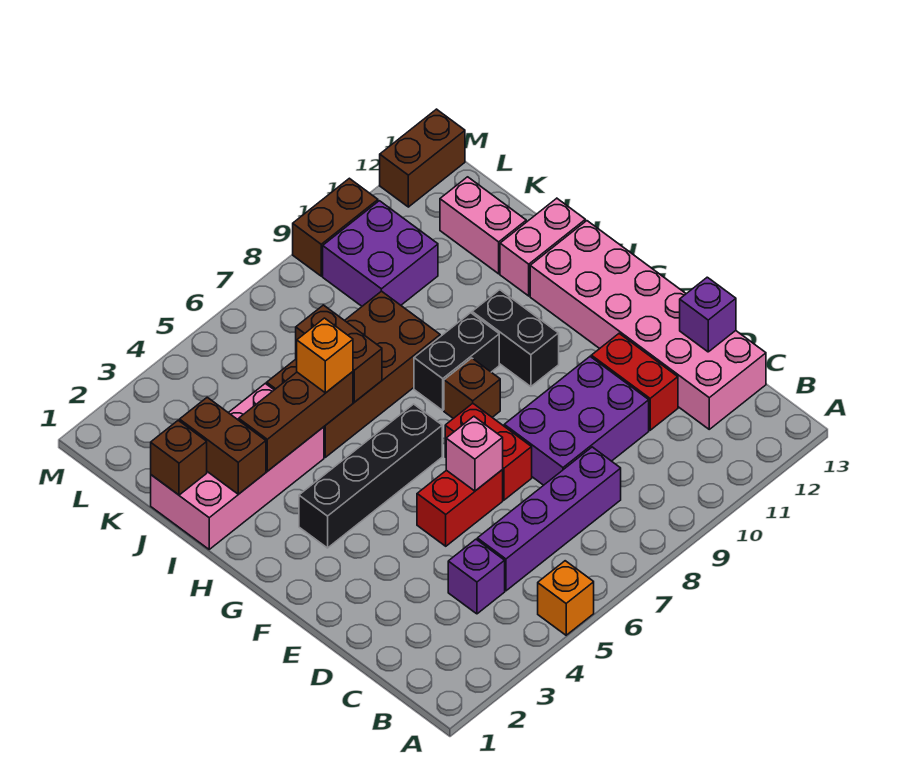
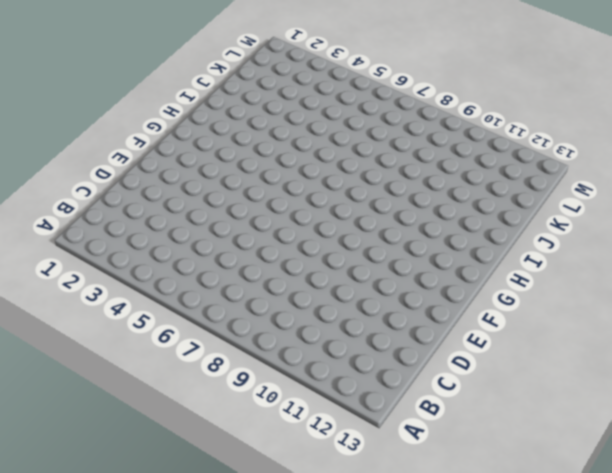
none -> orange brick A5 level 1
none -> purple brick C4 level 1
none -> purple brick C5:C8 level 1

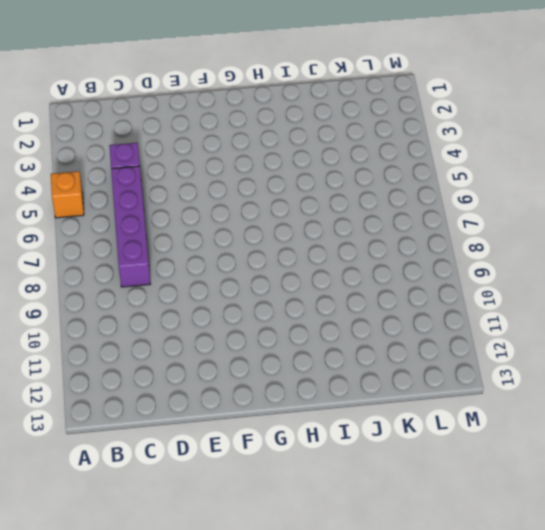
none -> pink brick C12:H13 level 1
none -> purple brick D8:E10 level 1
none -> red brick D11:E11 level 1

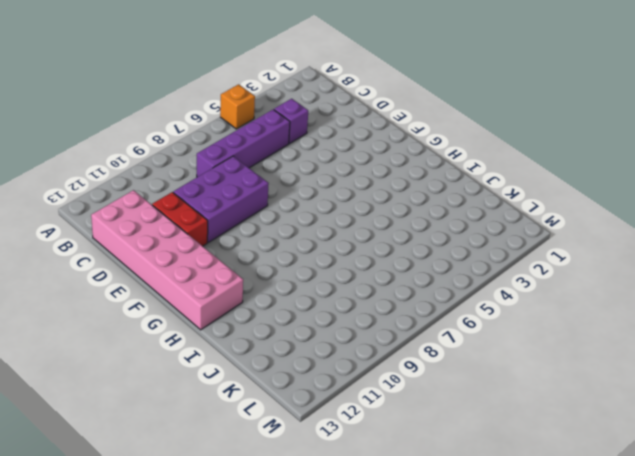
none -> red brick E5:E6 level 1
none -> red brick E7:F7 level 1
none -> black brick G3:G6 level 1

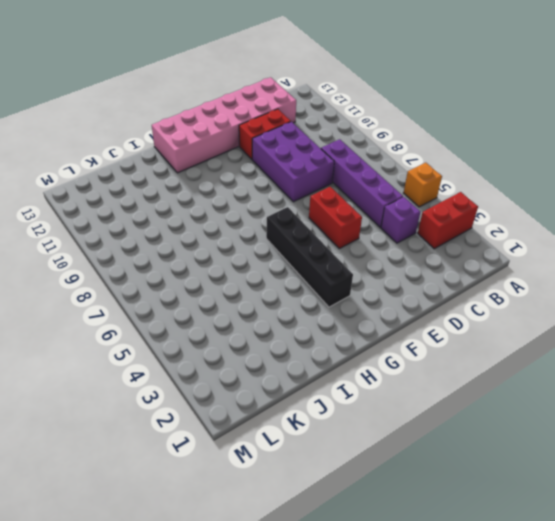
red brick A3:B3 level 1 -> red brick E7:F7 level 1
none -> brown brick G8 level 1
none -> black brick G10:H10 level 1
none -> black brick H8:H9 level 1

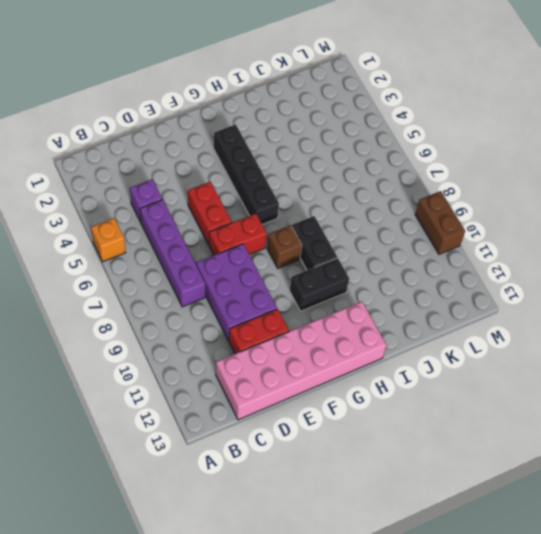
none -> pink brick I1:J4 level 1
none -> brown brick I5:J8 level 1
none -> pink brick I12:I13 level 1

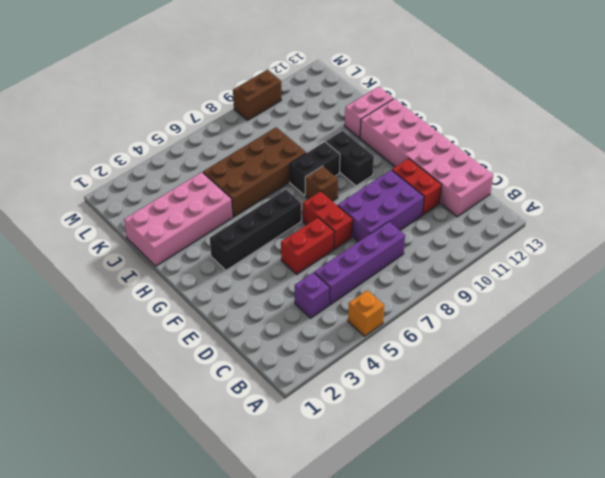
none -> pink brick J12:K12 level 1
none -> purple brick K9:L10 level 1
none -> brown brick M12:M13 level 1

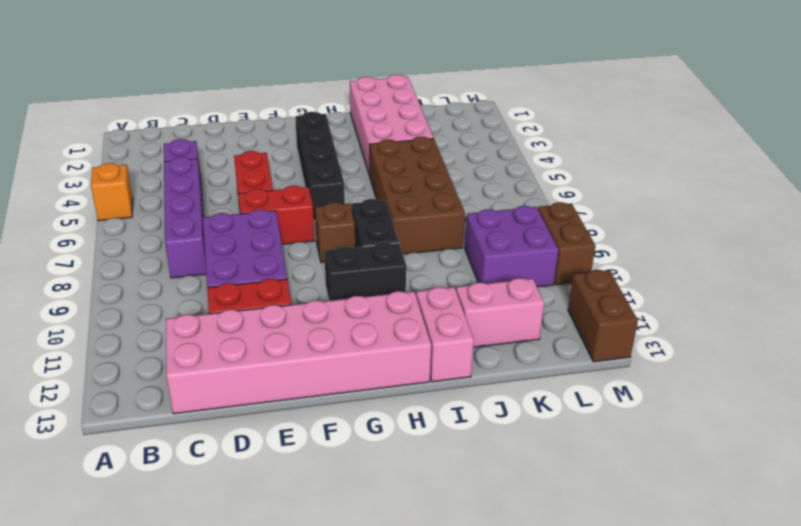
none -> purple brick D13 level 2
none -> pink brick E6 level 2
none -> brown brick I2:J2 level 2

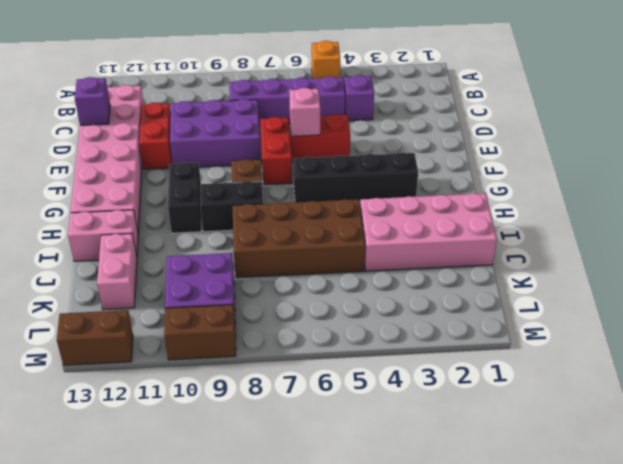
none -> brown brick I2:J2 level 2
none -> brown brick I3:I5 level 2
none -> brown brick I6:J6 level 2

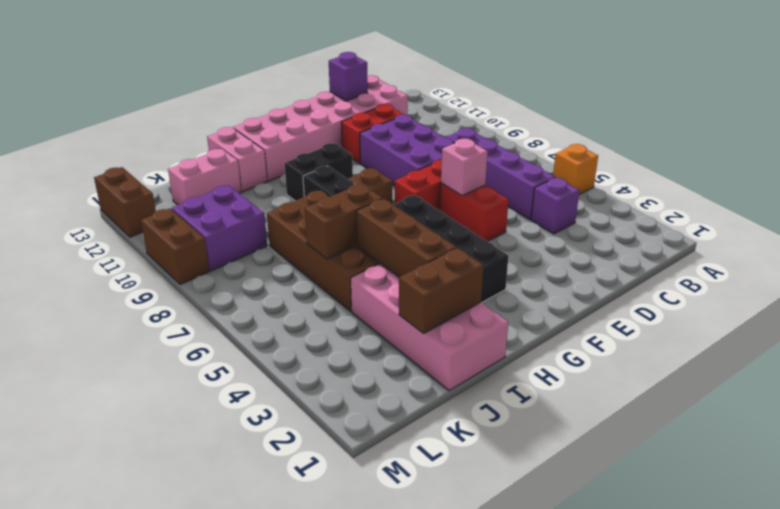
none -> brown brick J1 level 2
none -> orange brick I5 level 3

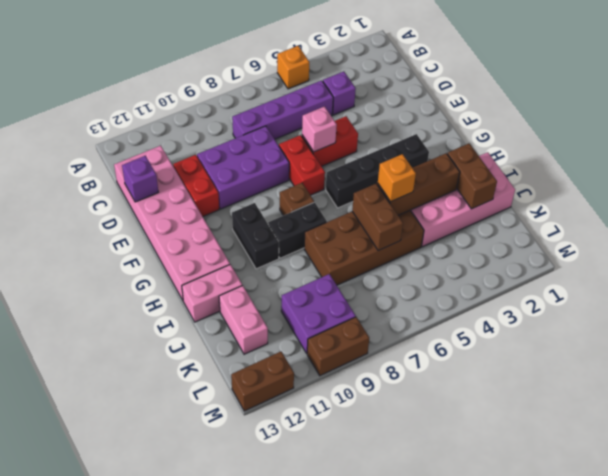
none -> brown brick J1 level 2

